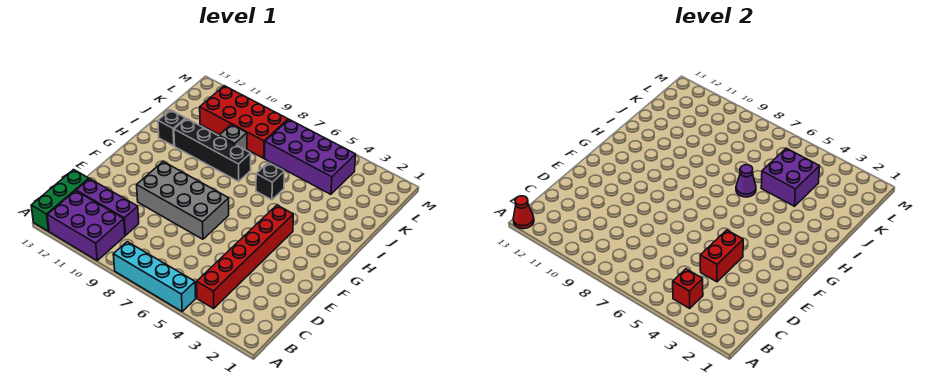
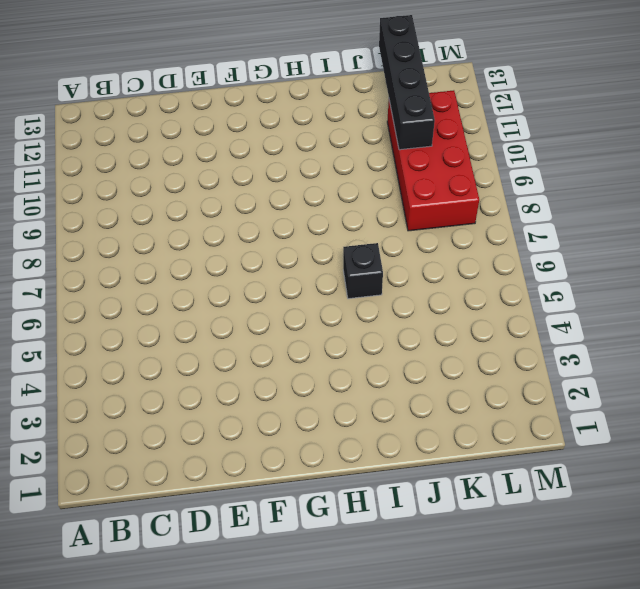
black brick K10:K13 level 2 -> black brick I8:I11 level 1
none -> cyan brick A5:A8 level 1
none -> purple brick A10:B12 level 1
none -> green brick A13:C13 level 1

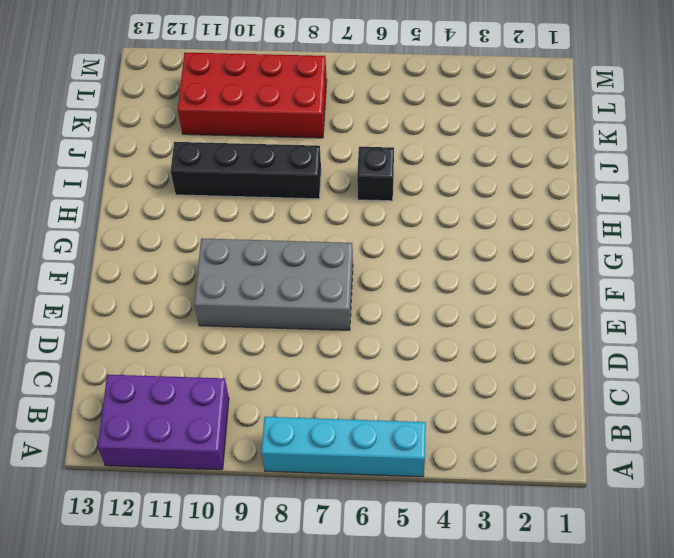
none -> green brick A13:C13 level 1
none -> red brick B4:G4 level 1
none -> purple brick C10:C12 level 1

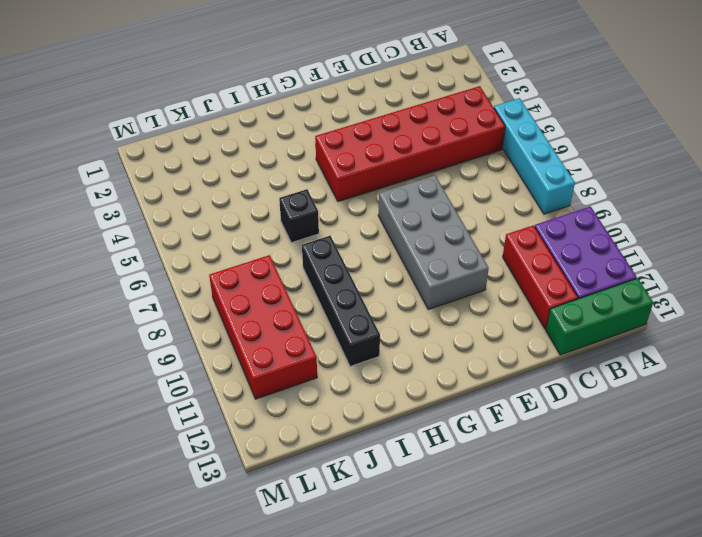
red brick B4:G5 level 1 -> red brick B4:G4 level 1
red brick C10:C12 level 1 -> purple brick C10:C12 level 1
none -> black brick I12 level 1
none -> grey brick J9 level 1
none -> purple brick K4:L7 level 1

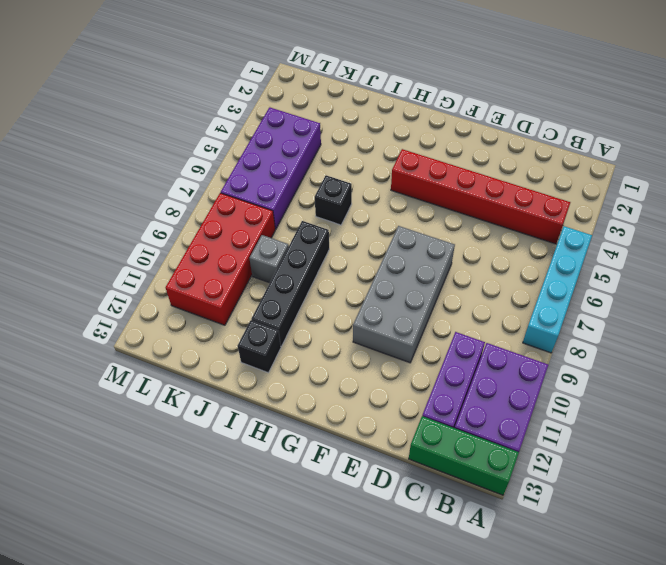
none -> red cone A13 level 2
none -> red brick B4 level 2
none -> red brick D4:E4 level 2

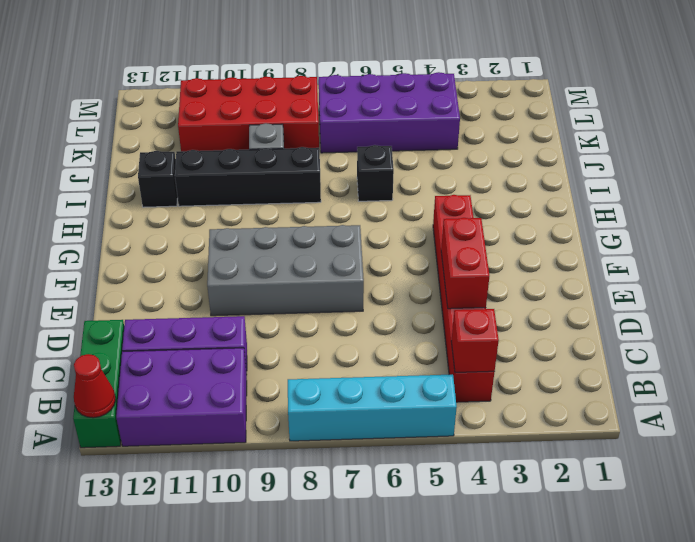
none -> purple cone I6 level 2
none -> purple brick J4:K5 level 2

